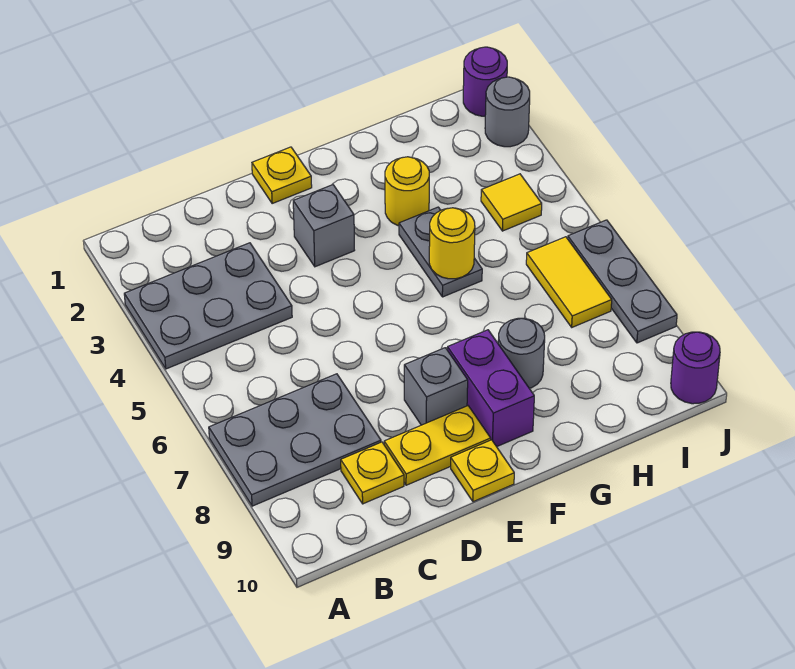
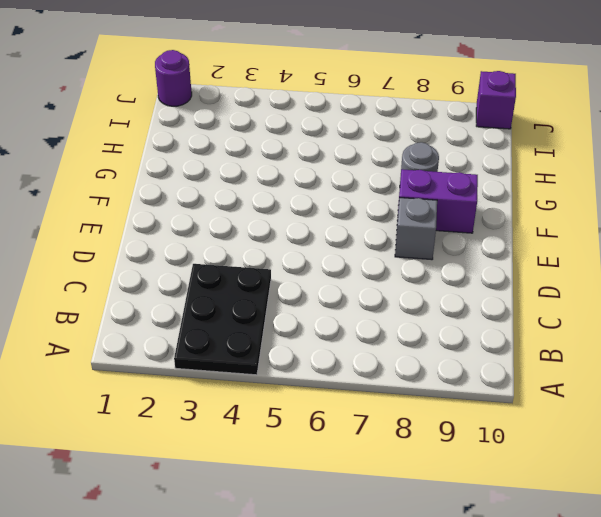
black plate A3:C4 level 1 -> grey plate A3:C4 level 1
purple brick J10 level 1 -> purple round brick J10 level 1
none -> grey plate A7:C8 level 1
none -> yellow plate C9 level 1
none -> yellow plate D9:E9 level 1

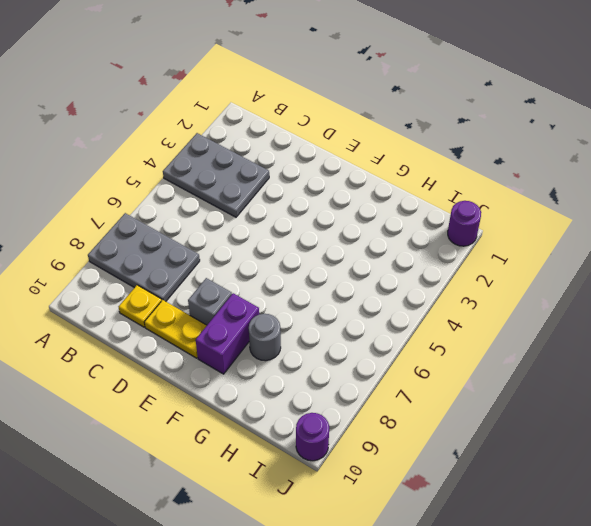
none -> yellow plate E1 level 1
none -> grey brick E3 level 1
none -> yellow plate E10 level 1

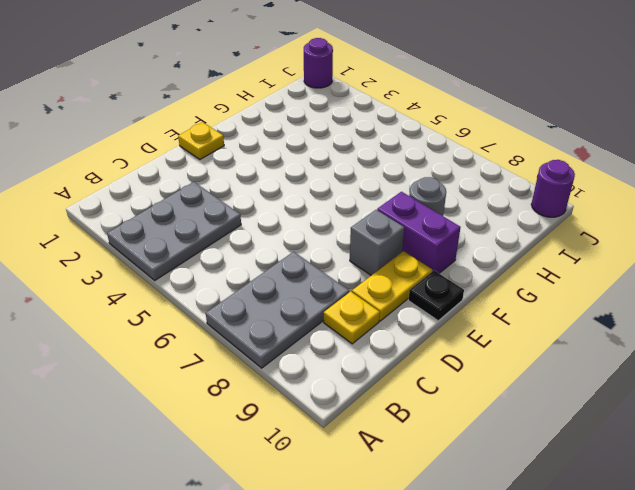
black plate E10 level 1 -> yellow plate E10 level 1
none -> grey brick E3 level 1
none -> yellow round brick G3 level 1
none -> grey plate G4:G5 level 1

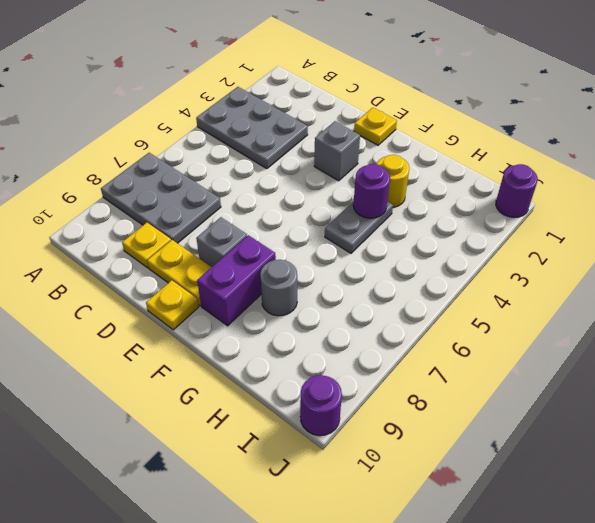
purple round brick G4 level 2 -> none
none -> yellow tile I4 level 1
none -> yellow tile I6:I7 level 1
none -> grey round brick J2 level 1

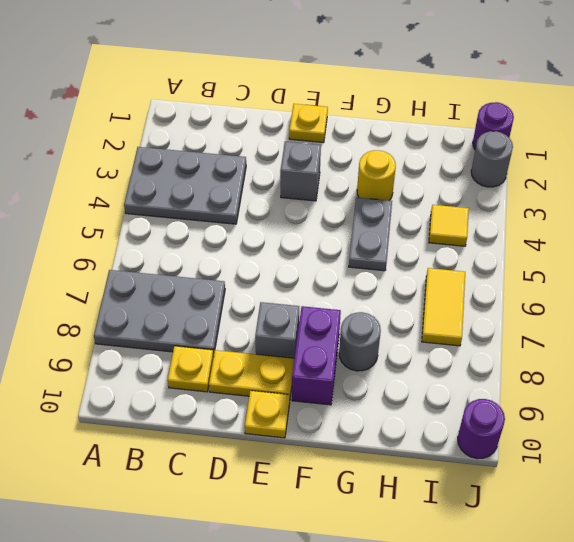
none -> grey plate J6:J8 level 1
none -> yellow round brick G5 level 2

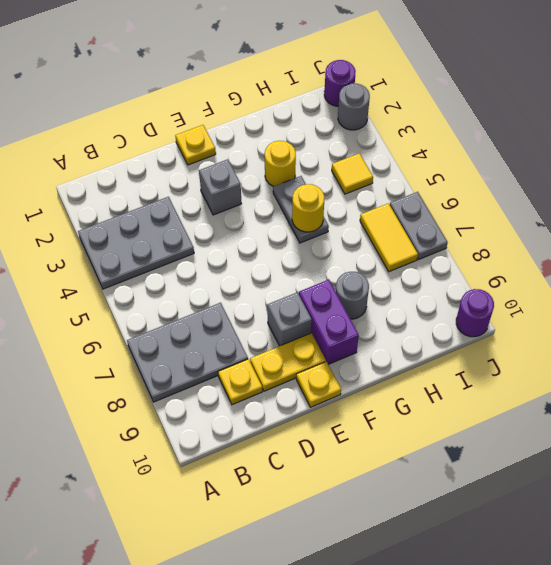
grey plate J6:J7 level 1 -> grey plate J6:J8 level 1

